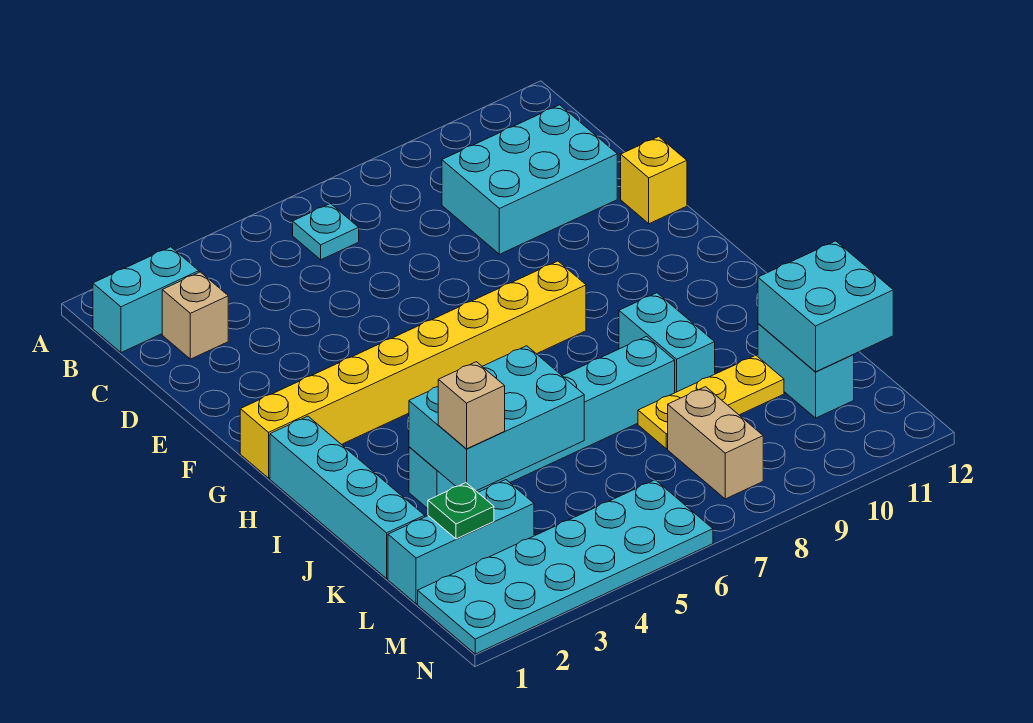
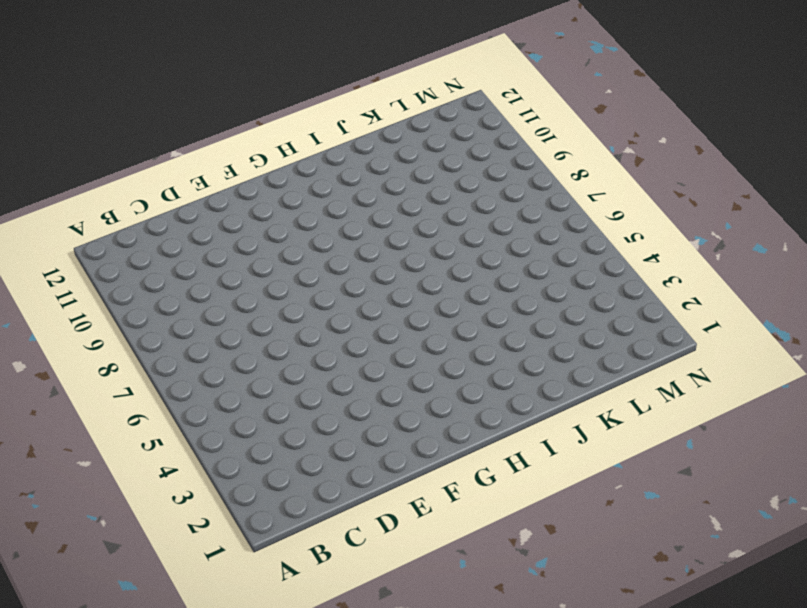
none -> cyan brick B1:B2 level 1
none -> cyan plate B6 level 1
none -> tan brick C2 level 1

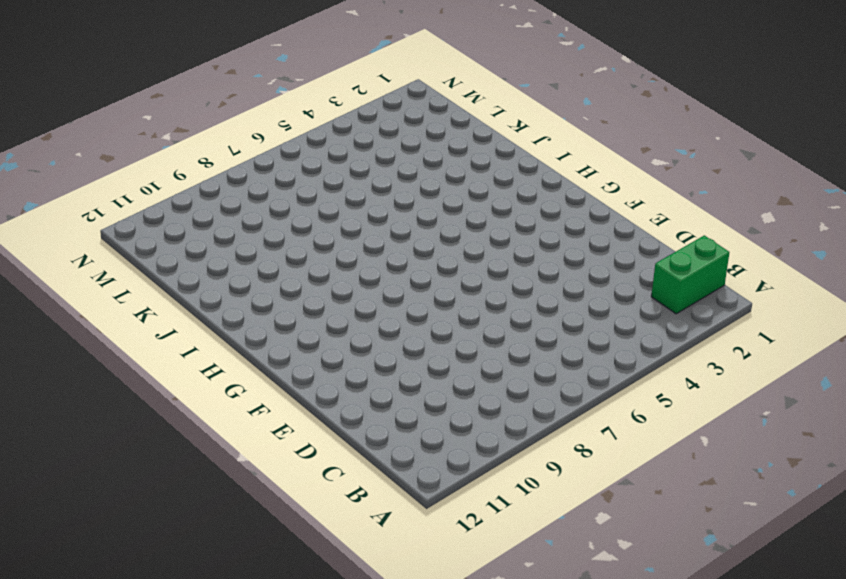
green brick B1:B2 level 1 -> cyan brick B1:B2 level 1
none -> cyan plate B6 level 1
none -> tan brick C2 level 1
none -> cyan brick C9:D11 level 1

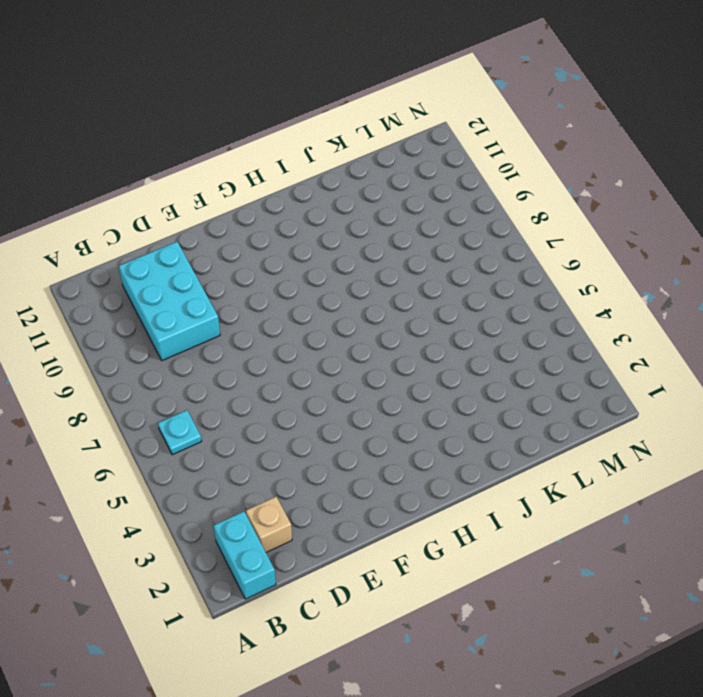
none -> yellow brick E12 level 1
none -> yellow brick G1:G8 level 1
none -> cyan brick H1:K1 level 1

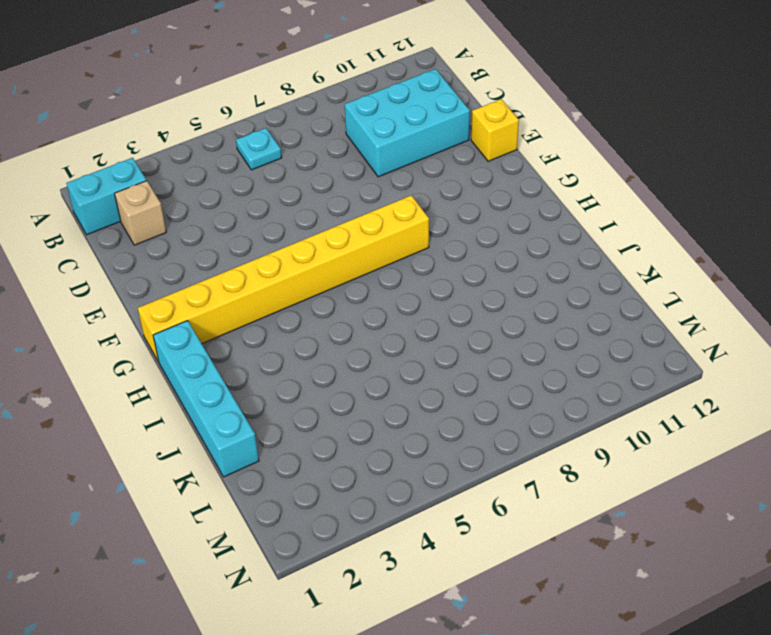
none -> cyan brick I9:J9 level 1
none -> cyan brick J3:J8 level 1
none -> yellow plate K8:K10 level 1

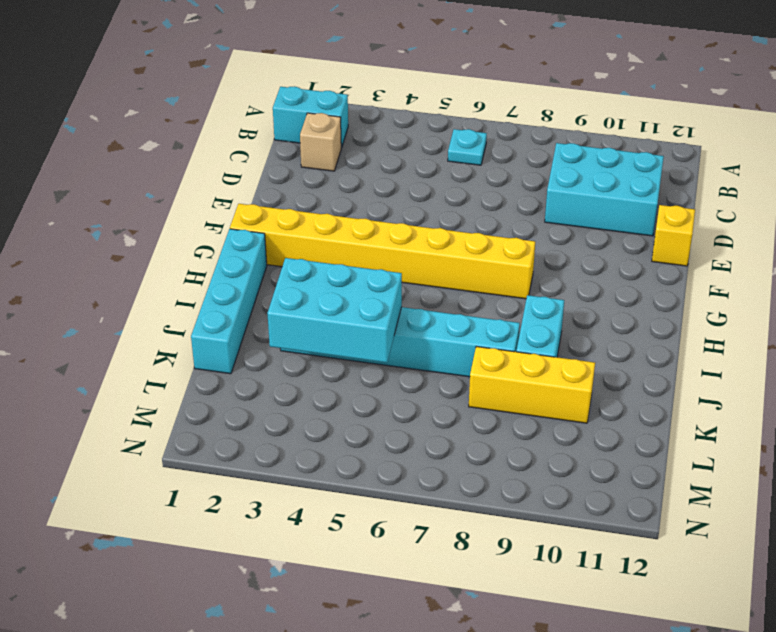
yellow brick K8:K10 level 1 -> yellow plate K8:K10 level 1
none -> cyan brick K11:L11 level 1
none -> cyan brick L1:L3 level 1
none -> tan brick L8:M8 level 1

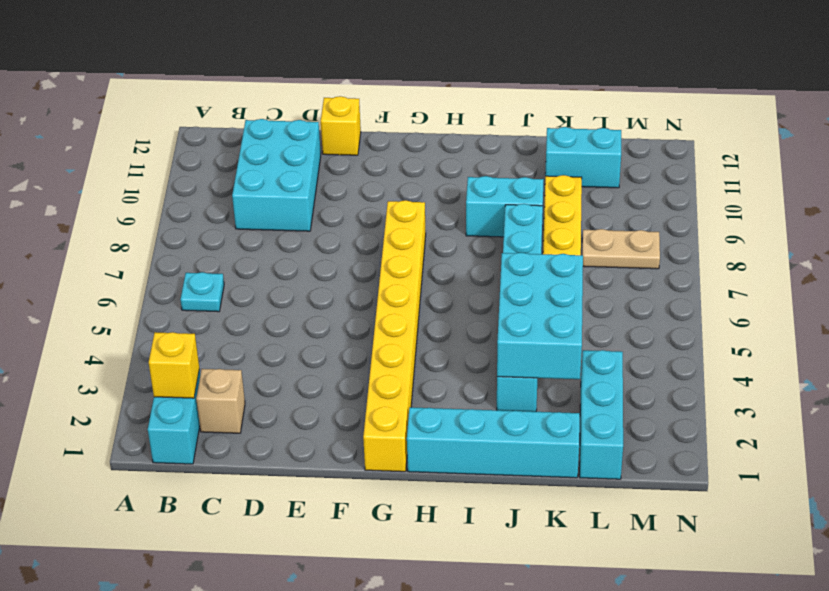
yellow brick B2 level 2 -> none
tan plate L8:M8 level 1 -> tan brick L8:M8 level 1
none -> cyan plate M1:N6 level 1
none -> cyan brick K11:L12 level 2
none -> green plate L2 level 2

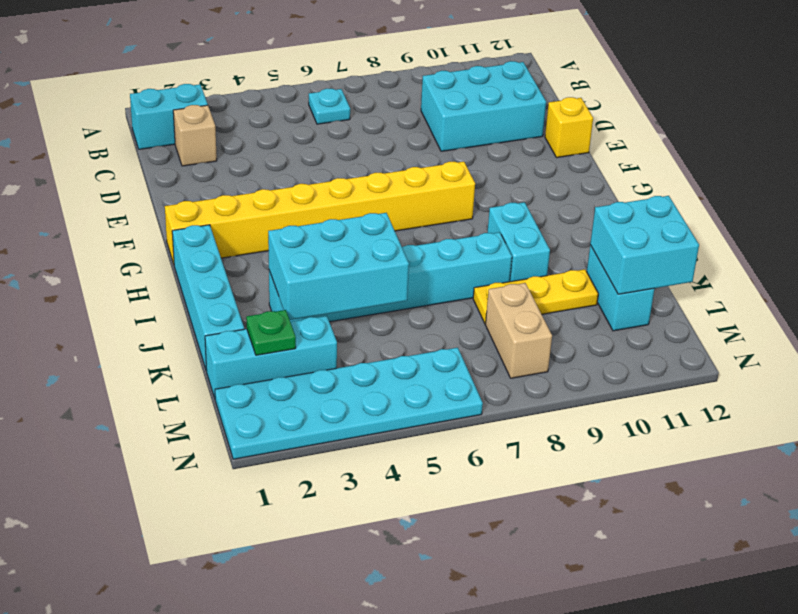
none -> tan brick K3 level 3

